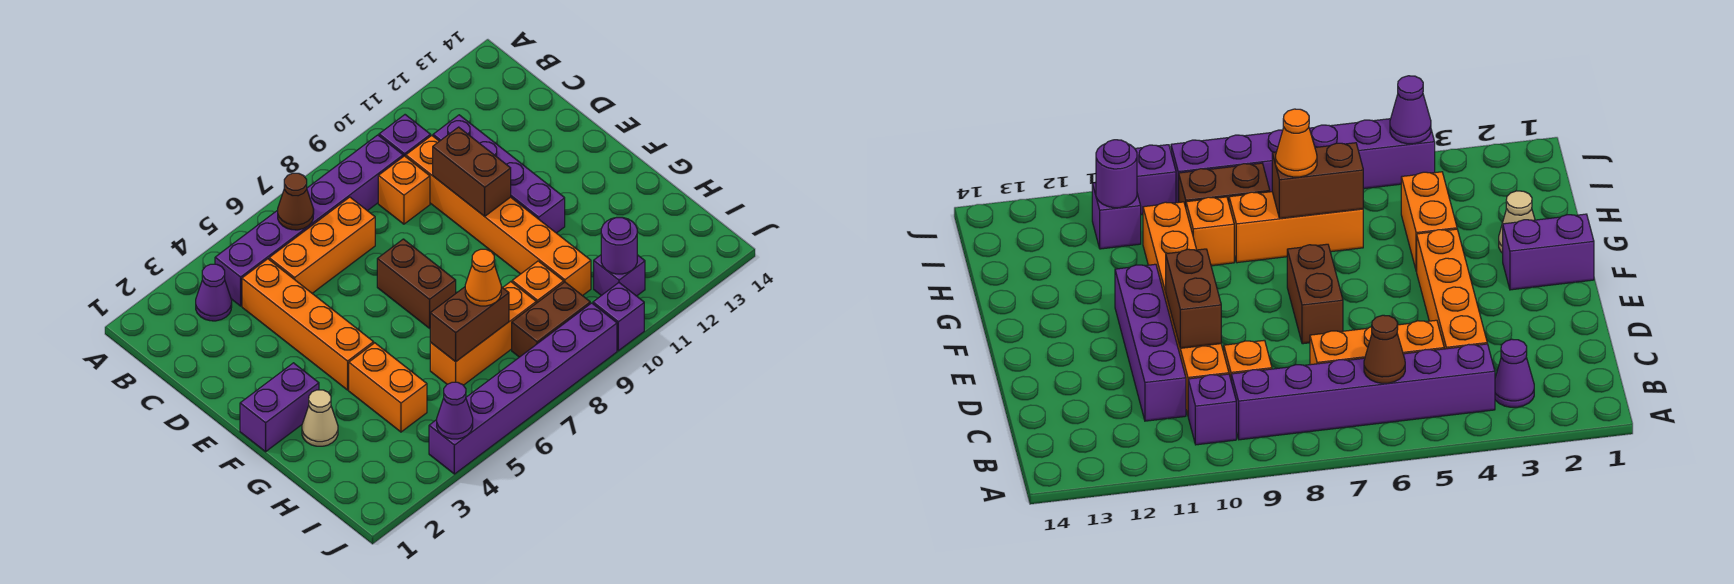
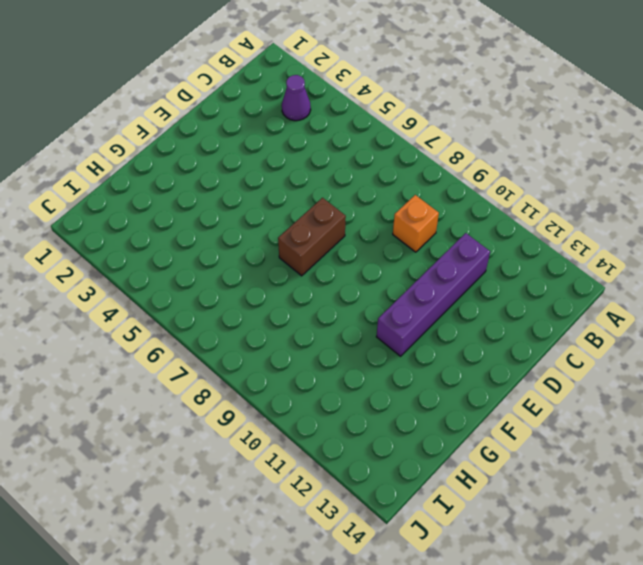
none -> purple brick B4:B9 level 1
none -> purple brick B10 level 1
none -> orange brick C4:F4 level 1

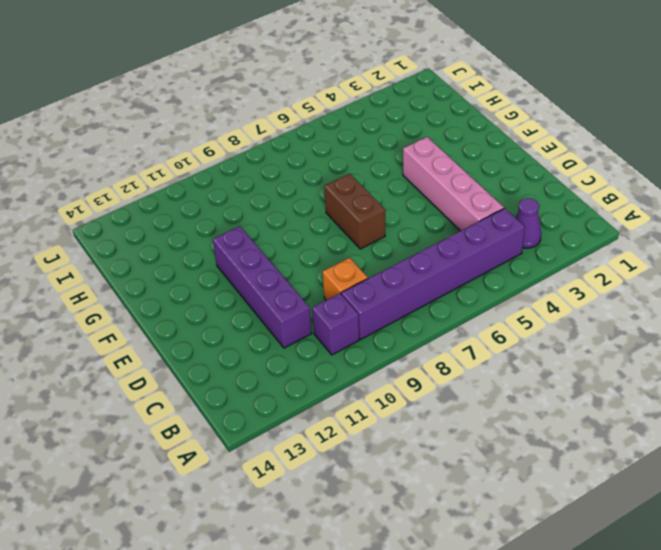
pink brick C4:F4 level 1 -> orange brick C4:F4 level 1
none -> orange brick C5:C7 level 1
none -> orange brick C10:H10 level 1
none -> purple brick F1:F2 level 1

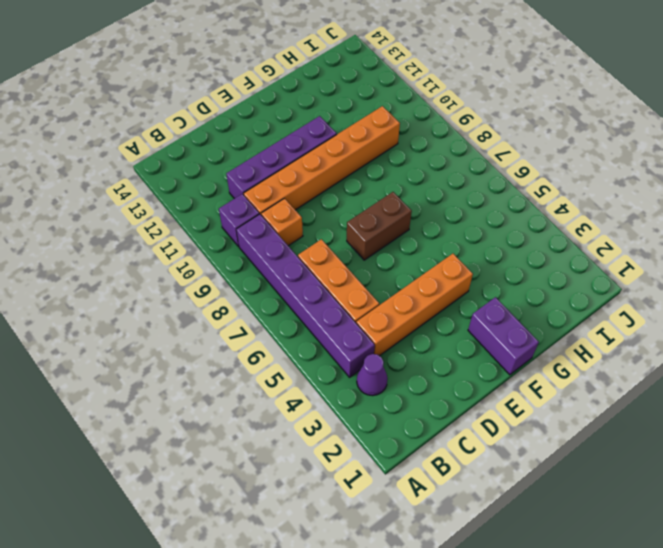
none -> tan cone G2 level 1
none -> orange brick G4:H4 level 1
none -> orange brick H6:H8 level 1

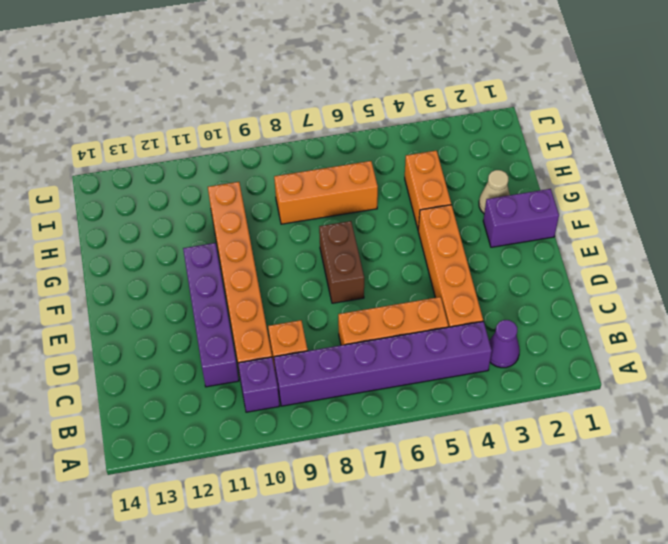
none -> orange brick H9 level 1
none -> brown brick I8:I9 level 1
none -> purple brick I11 level 1

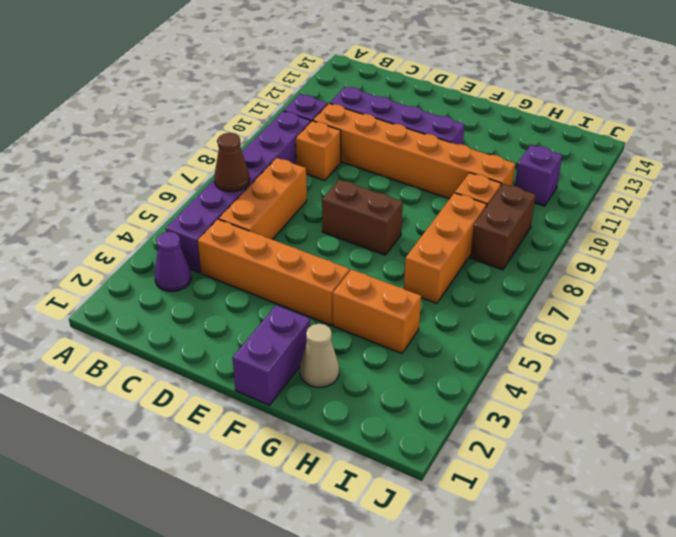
none -> purple brick J4:J9 level 1
none -> purple brick J10 level 1
none -> brown brick D10:E10 level 2

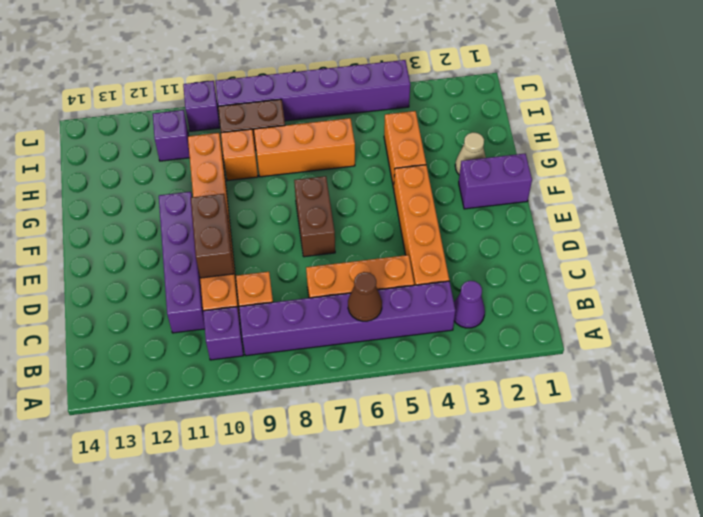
none -> brown brick H6:H7 level 2
none -> purple round brick I11 level 2
none -> purple cone J4 level 2

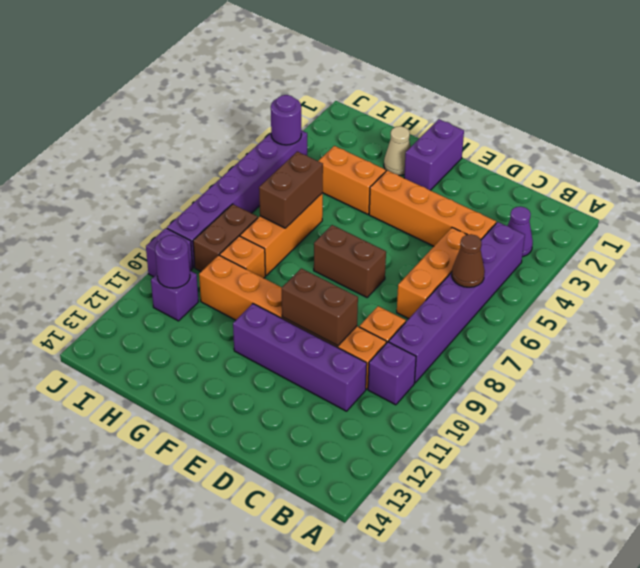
purple round brick J4 level 2 -> purple cone J4 level 2
none -> orange cone H7 level 3

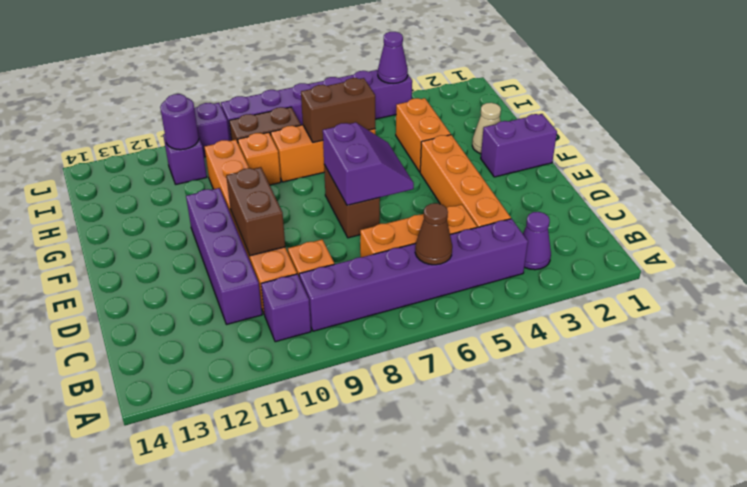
purple slope E6:F7 level 2 top 7 -> none
none -> orange cone H7 level 3

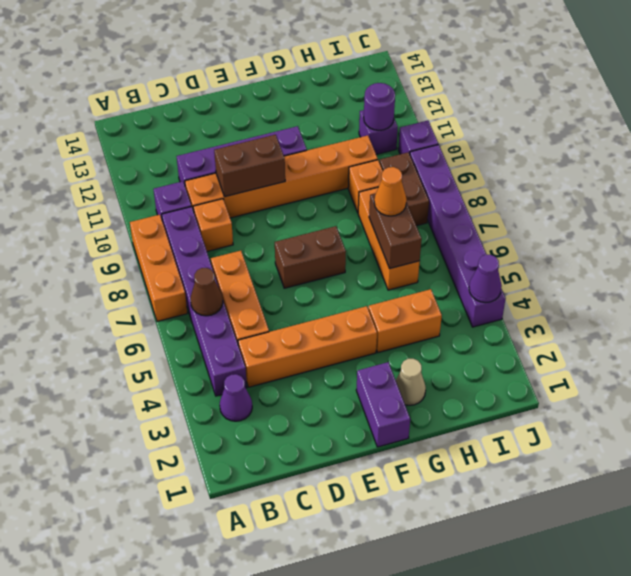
orange brick A7:A9 level 1 -> none

